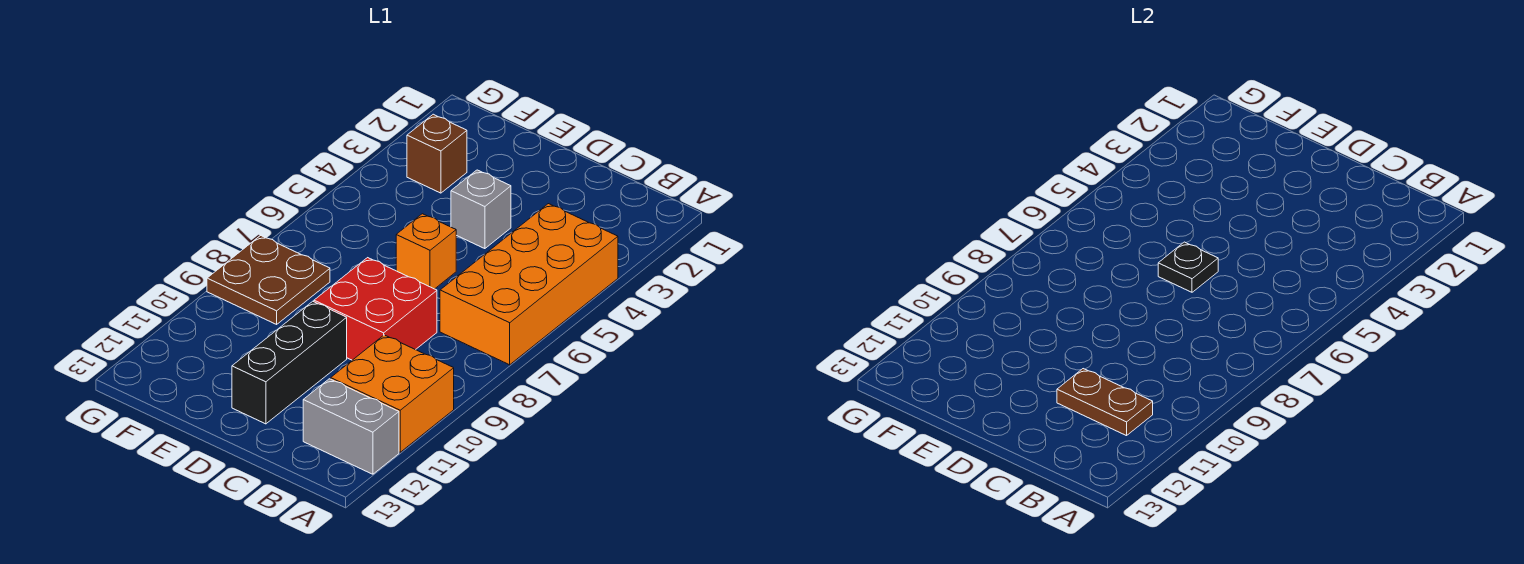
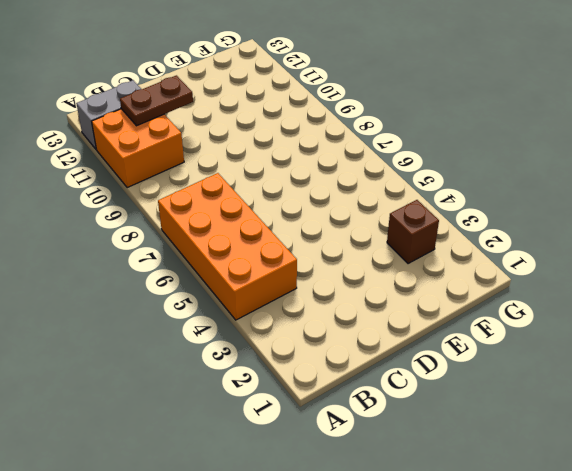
none -> red brick C8:D9 level 1
none -> grey brick D4 level 1

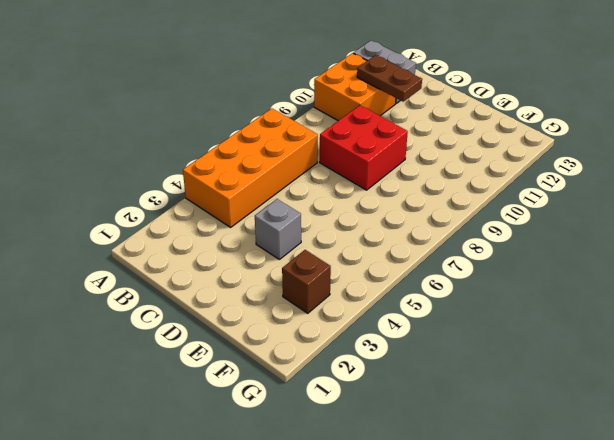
none -> orange brick D6 level 1
none -> black brick D10:D12 level 1

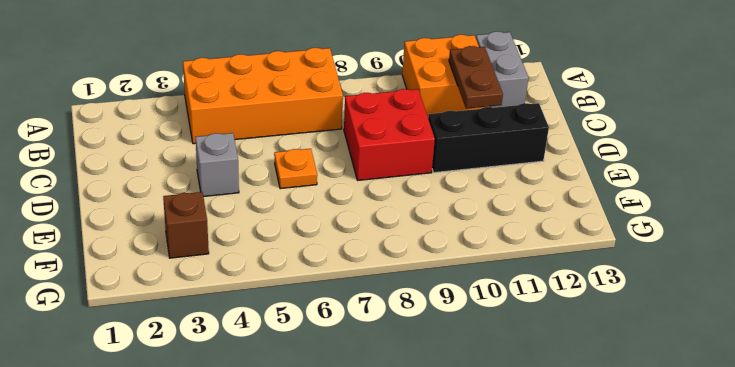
orange plate D6 level 1 -> orange brick D6 level 1
none -> brown plate F8:G9 level 1
none -> black plate D6 level 2

